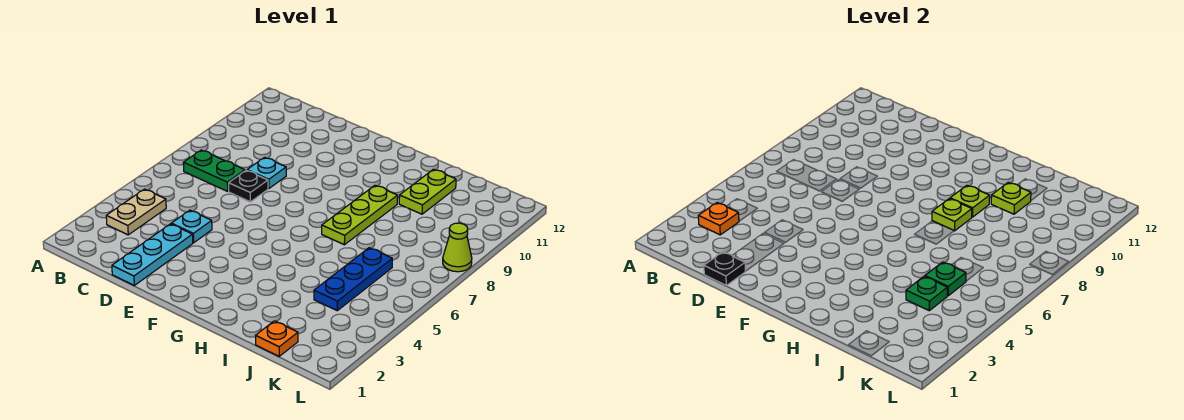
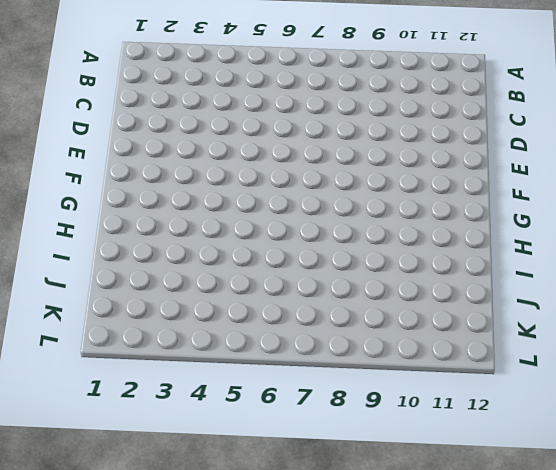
none -> tan plate B3:B4 level 1
none -> green plate B7:C7 level 1
none -> cyan plate D1:D3 level 1

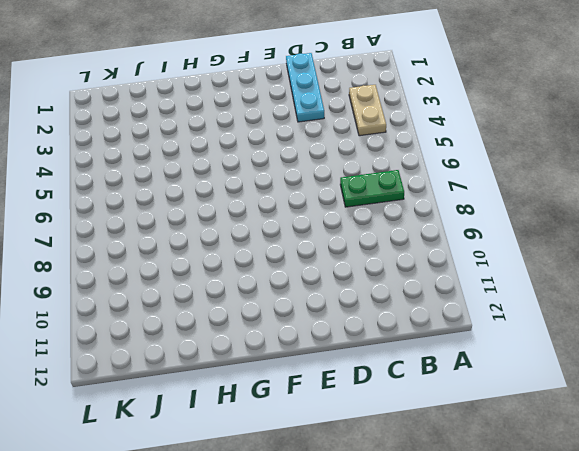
none -> cyan plate D4 level 1
none -> black plate D7 level 1
none -> cyan plate D8 level 1

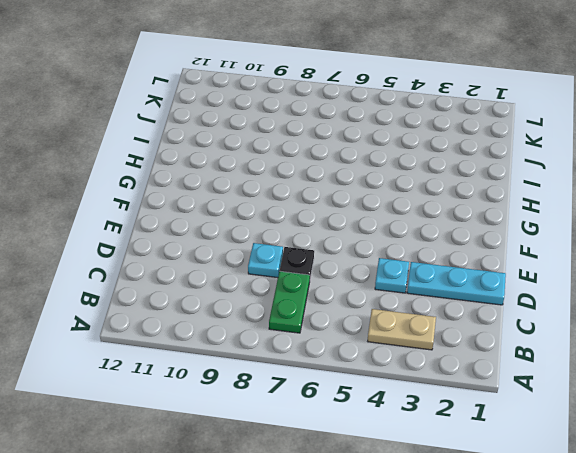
none -> lime plate H7:H9 level 1
none -> lime plate I10:I11 level 1
none -> orange plate J1 level 1

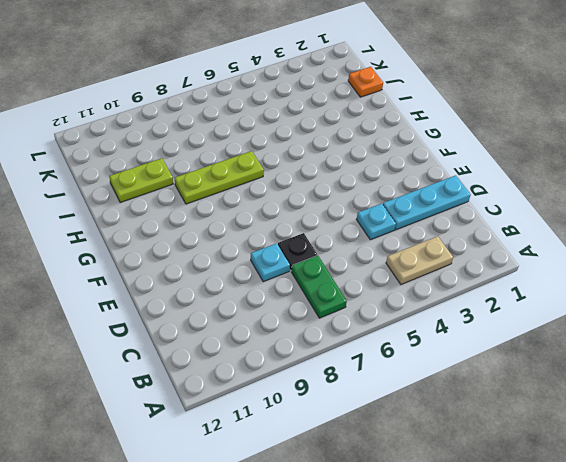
none -> blue plate J4:J6 level 1
none -> lime cone L8 level 1
none -> orange plate B3 level 2

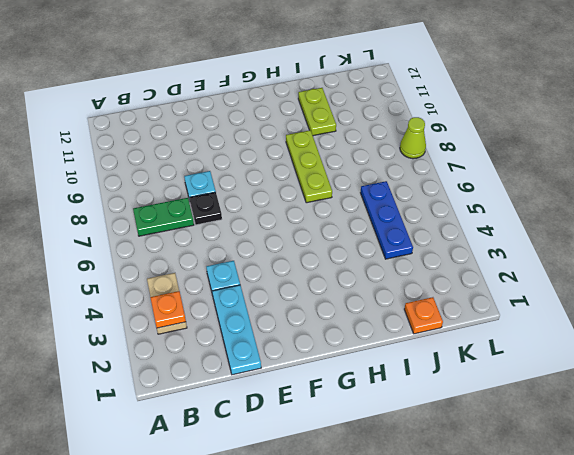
none -> black plate D1 level 2
none -> lime plate H8 level 2
none -> lime plate H9 level 2

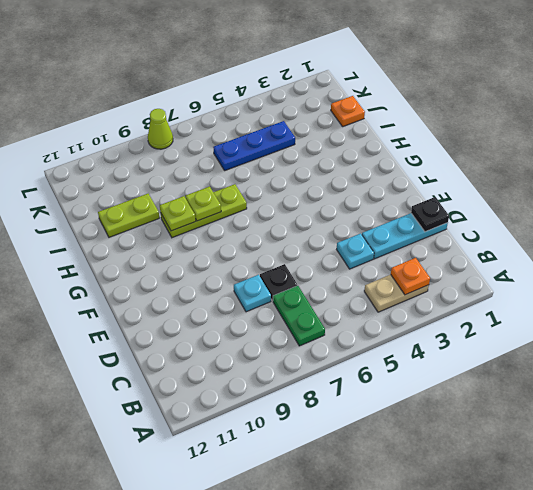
none -> lime plate I10 level 2
none -> green plate J4 level 2
none -> green plate J5 level 2

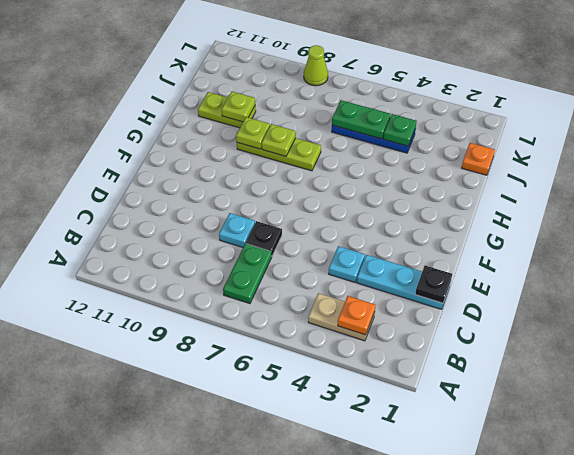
green plate J5:J6 level 2 -> green plate J5 level 2

